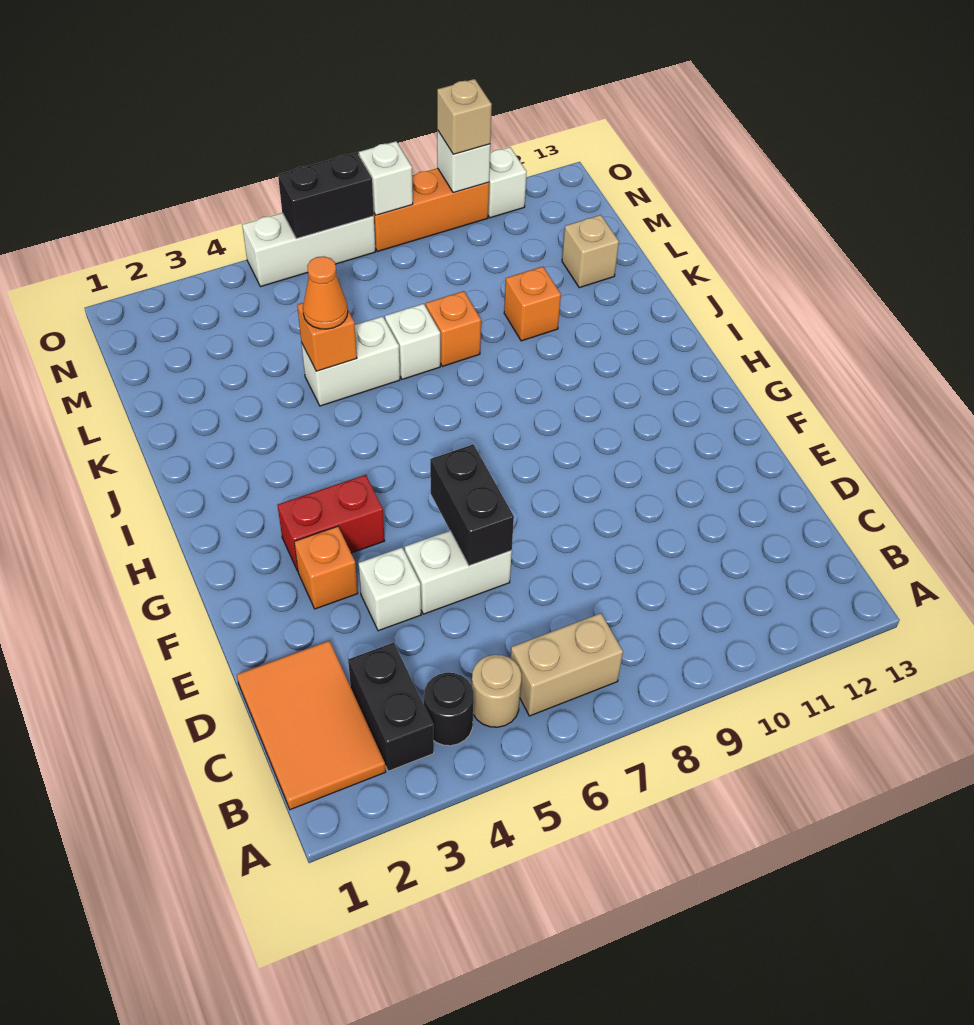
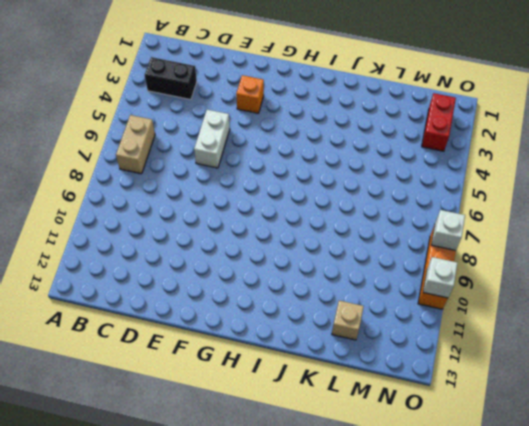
red brick N2:N3 level 1 -> red brick G3:G4 level 1
none -> orange tile B1:D2 level 1
none -> black round brick B4 level 1
none -> tan round brick B5 level 1

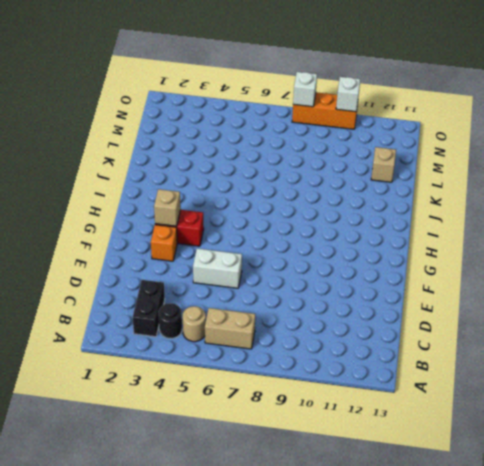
tan brick G3 level 2 -> tan brick O10 level 3
none -> orange tile B1:D2 level 1
none -> white brick E4 level 1
none -> white brick K5:K6 level 1

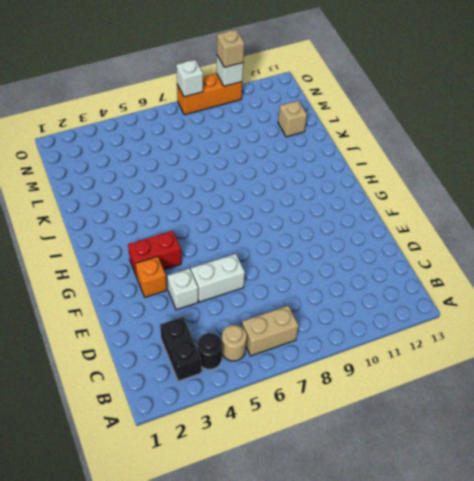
none -> orange tile B1:D2 level 1
none -> white brick K5:K6 level 1
none -> white brick K7 level 1

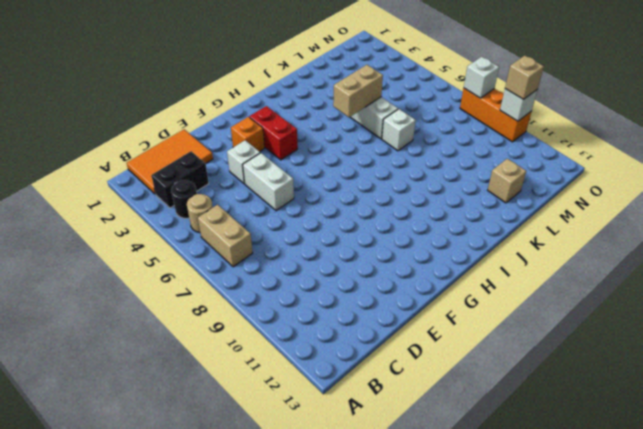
tan brick J5:K5 level 2 -> orange brick K5 level 2
none -> orange brick K8 level 1
none -> orange brick K10 level 1
none -> white brick O5:O7 level 1

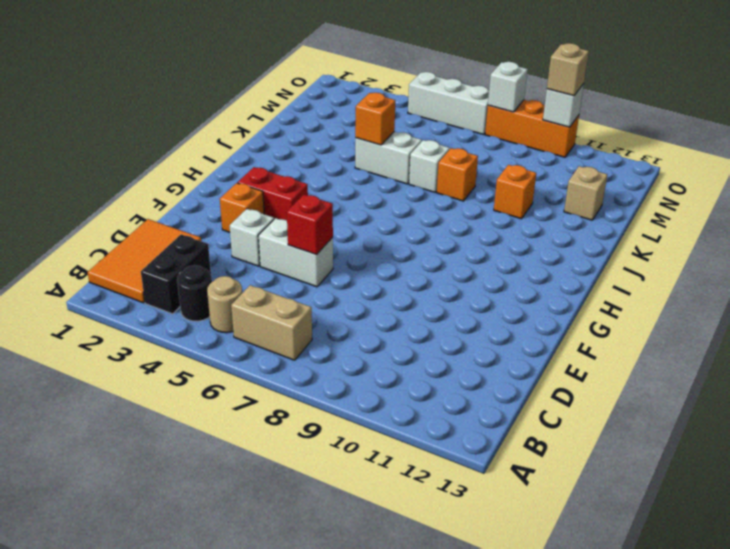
red brick E6 level 2 -> black brick E6:F6 level 2
none -> white brick O11 level 1
none -> black brick O6:O7 level 2
none -> orange cone K5 level 3

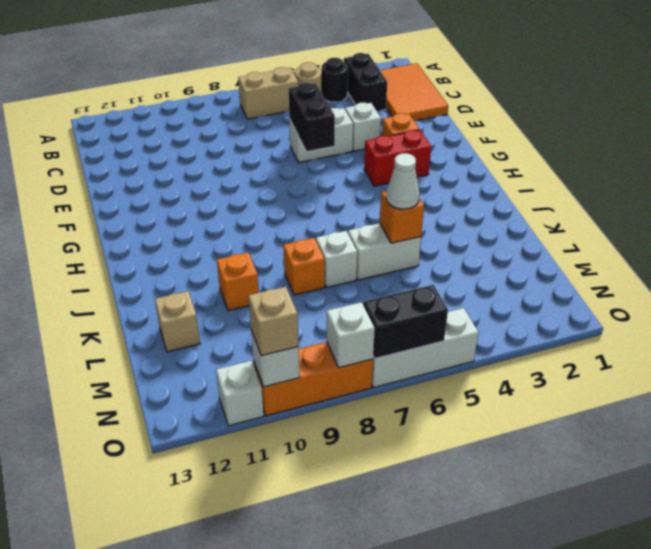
white cone K5 level 3 -> orange cone K5 level 3

